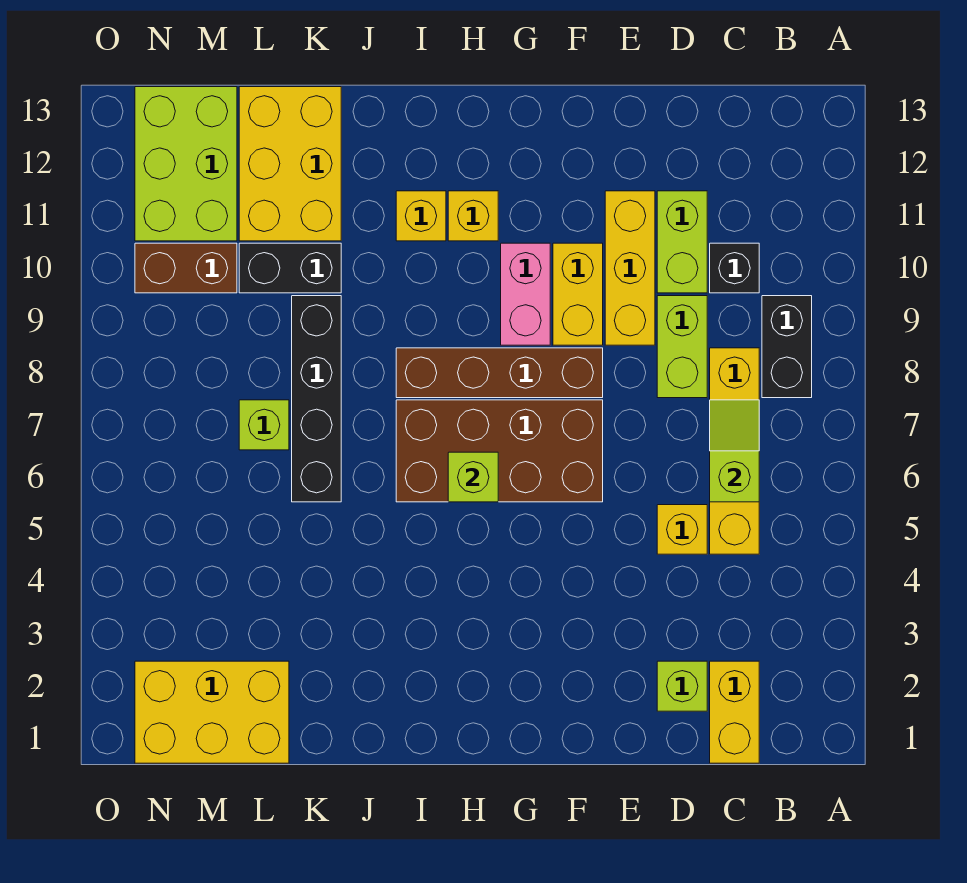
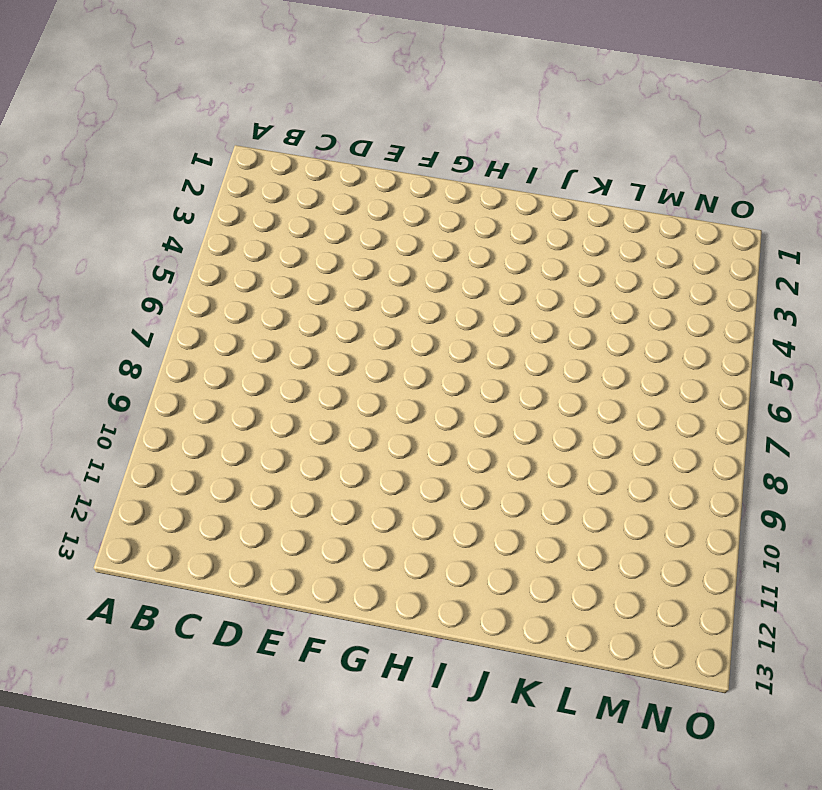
none -> black brick B8:B9 level 1
none -> yellow brick C1:C2 level 1
none -> yellow brick C5:C8 level 1

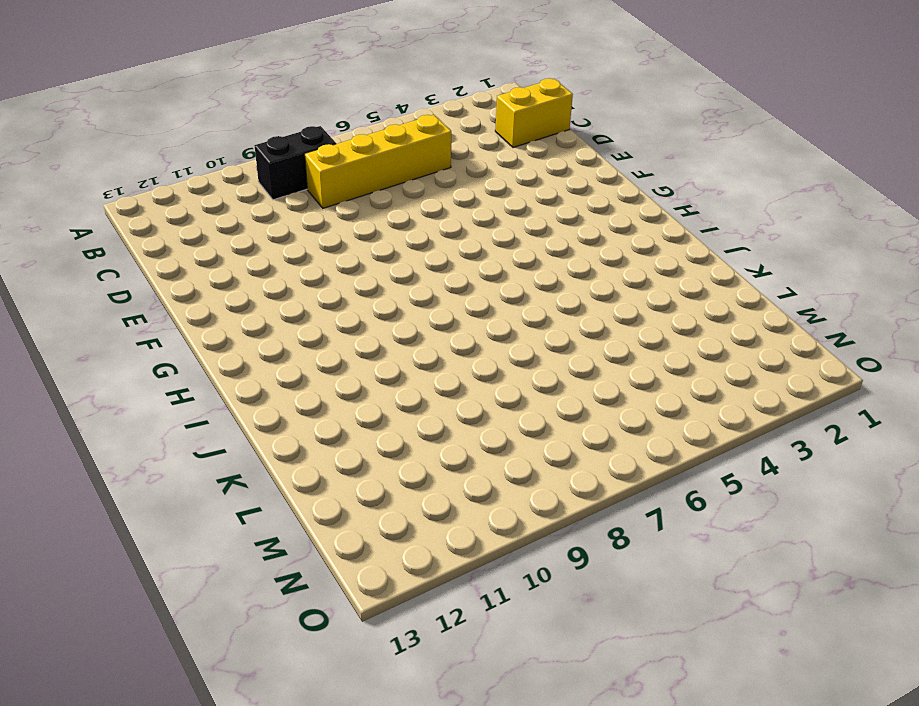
none -> black brick C10 level 1
none -> lime brick D2 level 1
none -> yellow brick D5 level 1

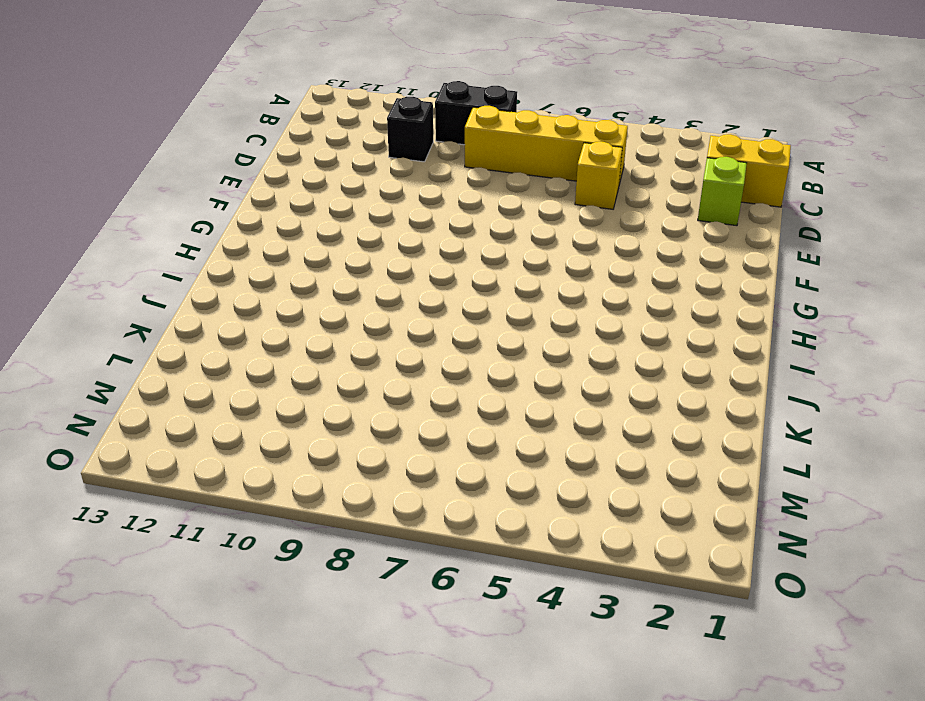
none -> lime brick D8:D9 level 1
none -> lime brick D10:D11 level 1
none -> yellow brick E9:E11 level 1

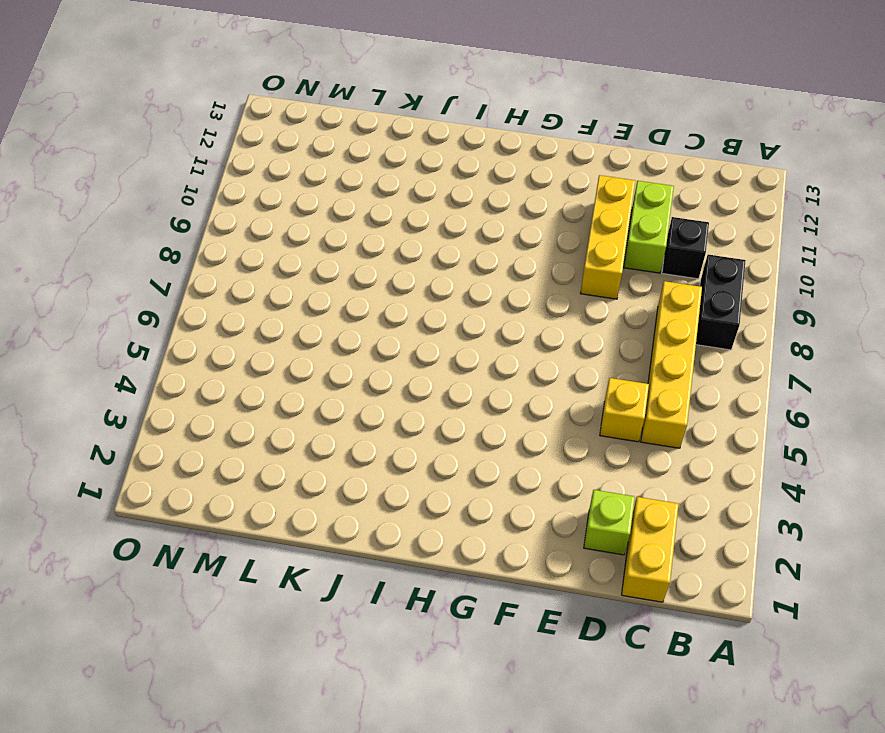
none -> lime brick D8:D9 level 1
none -> brown brick F6:I7 level 1
none -> brown brick F8:I8 level 1

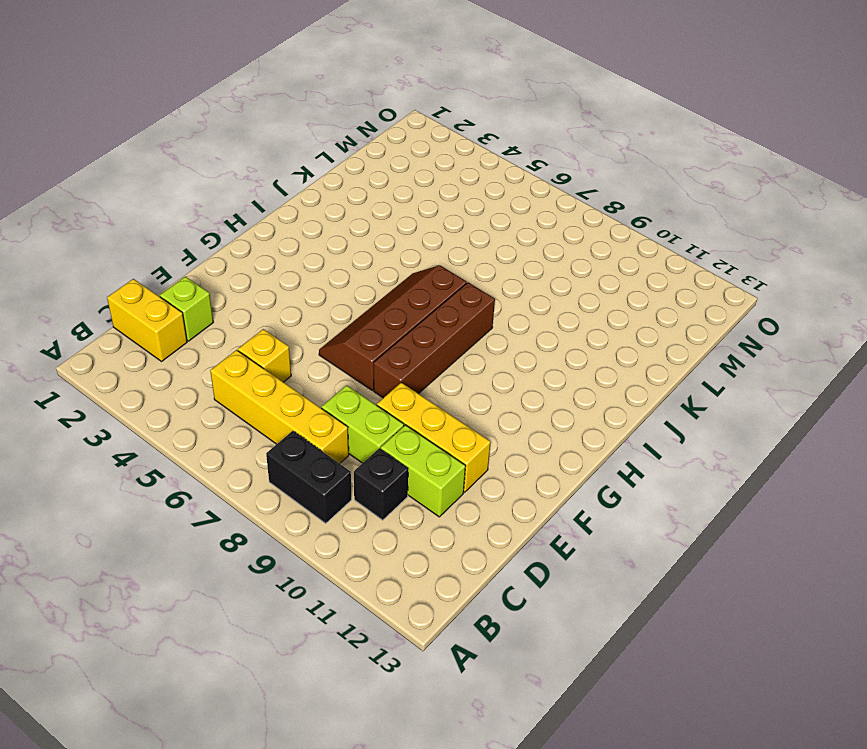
brown slope F6:I7 level 1 top 7 -> brown brick F6:I7 level 1
none -> yellow brick F9:F10 level 1
none -> pink brick G9:G10 level 1
none -> yellow brick H11 level 1

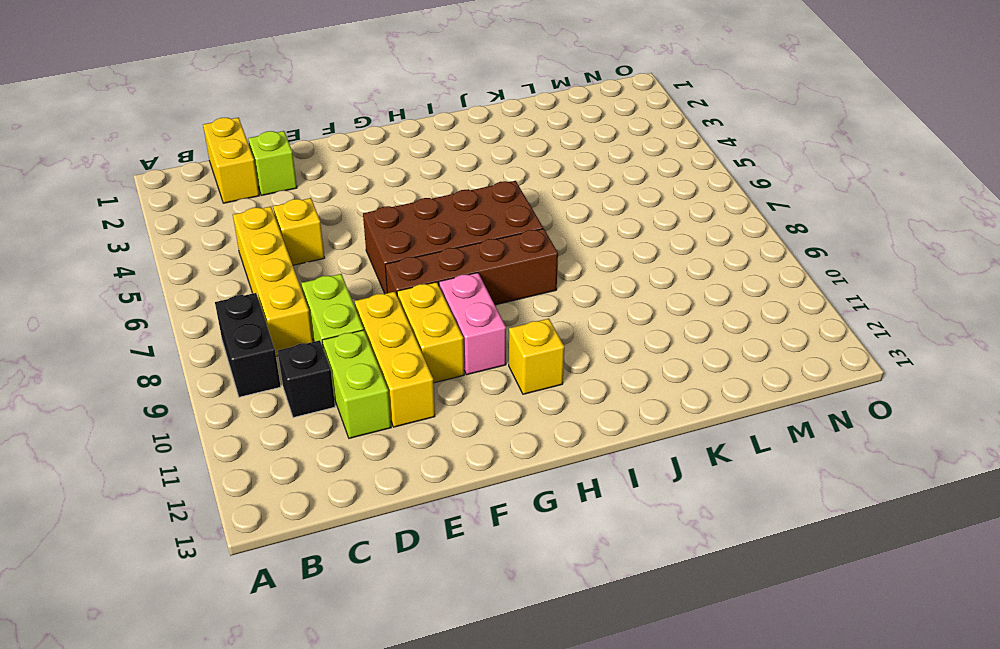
none -> yellow brick I11 level 1
none -> black brick K6:K9 level 1
none -> black brick K10:L10 level 1

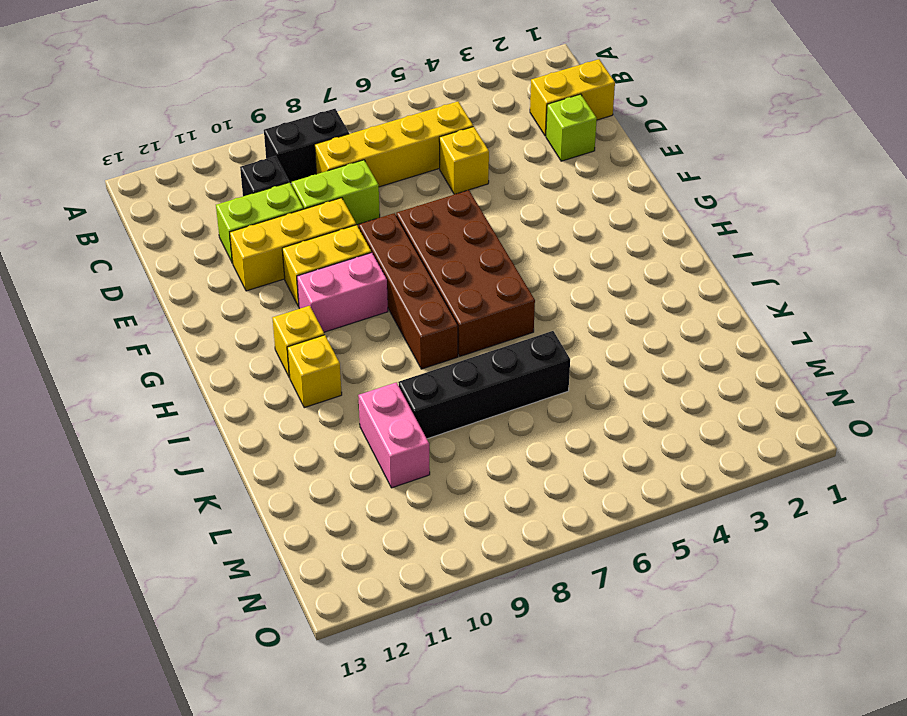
pink brick K10:L10 level 1 -> black brick K10:L10 level 1
none -> yellow brick K11:L13 level 1
none -> yellow brick L1:N2 level 1
none -> lime brick L7 level 1

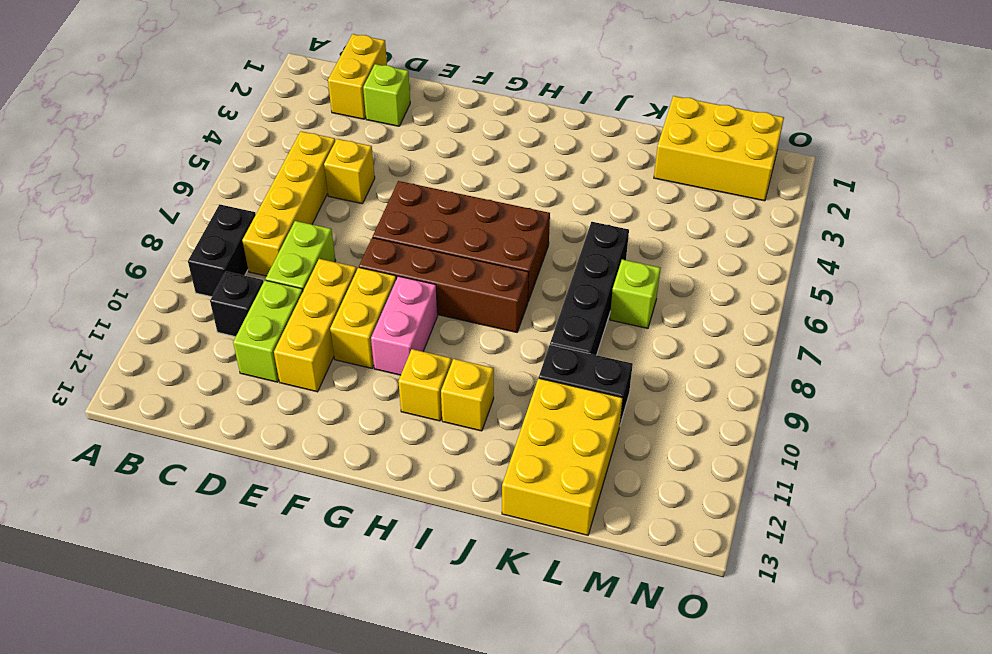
none -> brown brick M10:N10 level 1
none -> lime brick M11:N13 level 1
none -> lime slope C6:C7 level 2 top 6

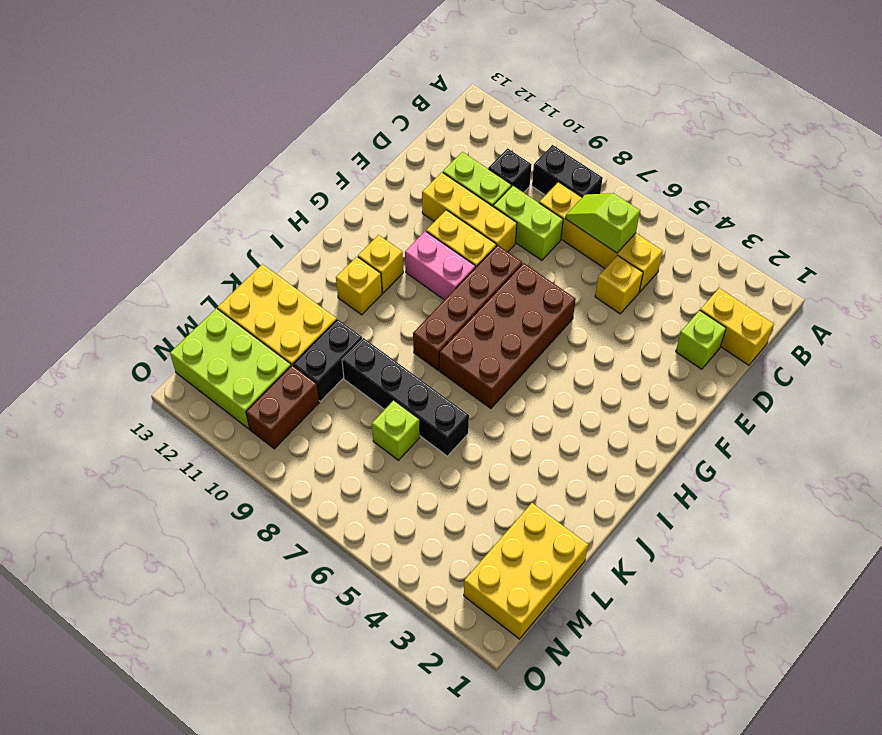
none -> lime brick H6 level 2

